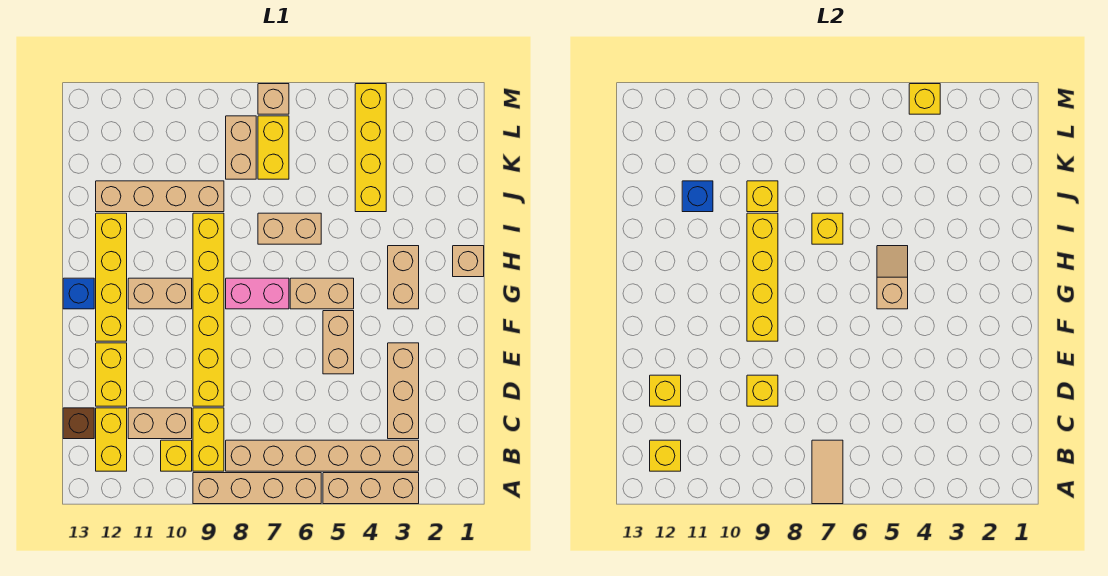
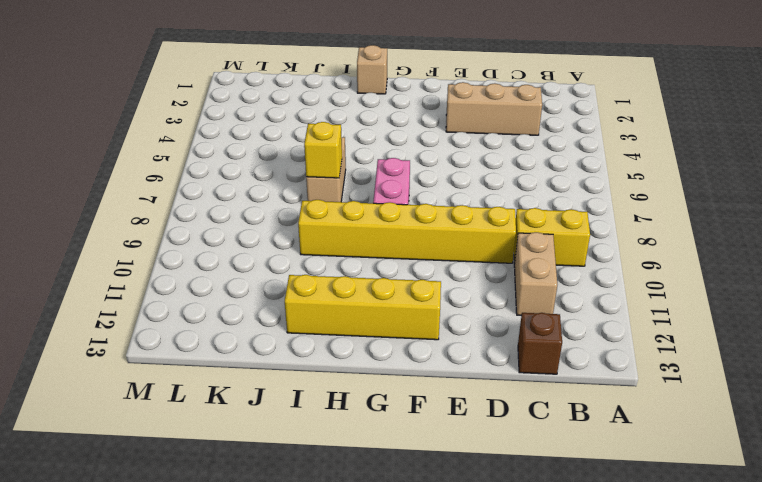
none -> tan brick A3:A5 level 1
none -> tan brick A6:A9 level 1
none -> tan brick B3:B8 level 1
none -> yellow brick B10 level 1

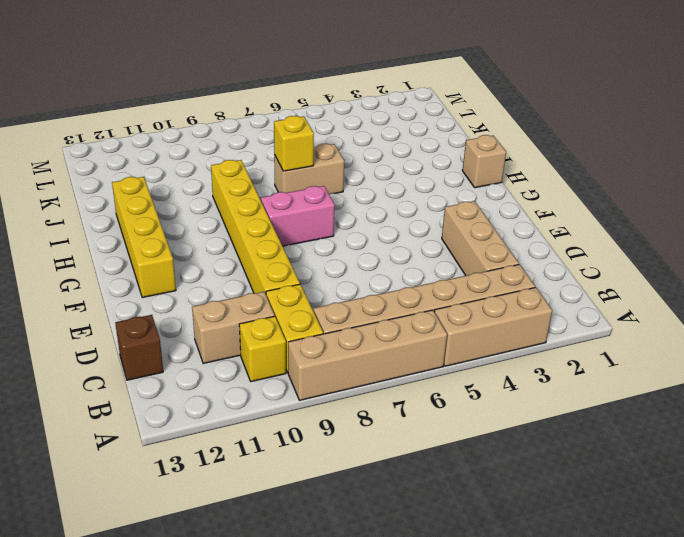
none -> yellow brick B12:C12 level 1
none -> yellow brick D12:E12 level 1
none -> tan brick E5:F5 level 1
none -> tan brick G3:H3 level 1

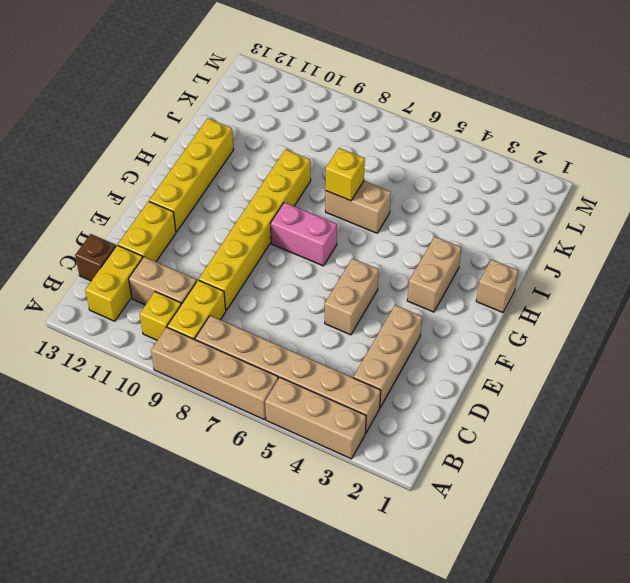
none -> tan brick G5:G6 level 1
none -> tan brick G10:G11 level 1
none -> blue brick G13 level 1
none -> yellow brick J4:M4 level 1

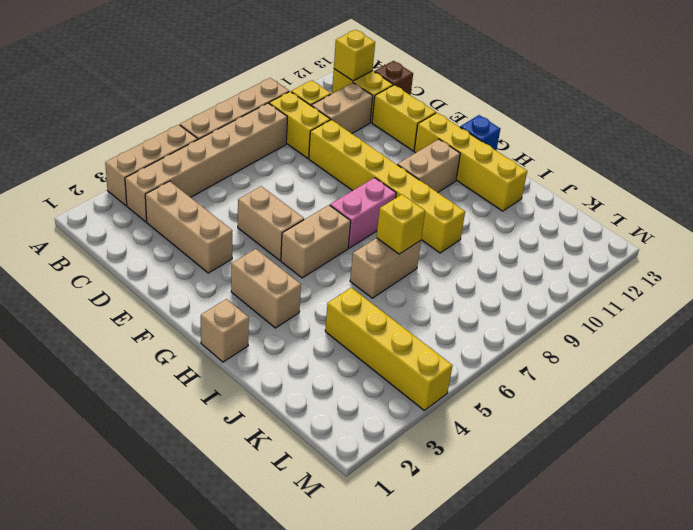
none -> tan brick J9:J12 level 1
none -> yellow brick K7:L7 level 1
none -> tan brick K8:L8 level 1
none -> tan brick M7 level 1

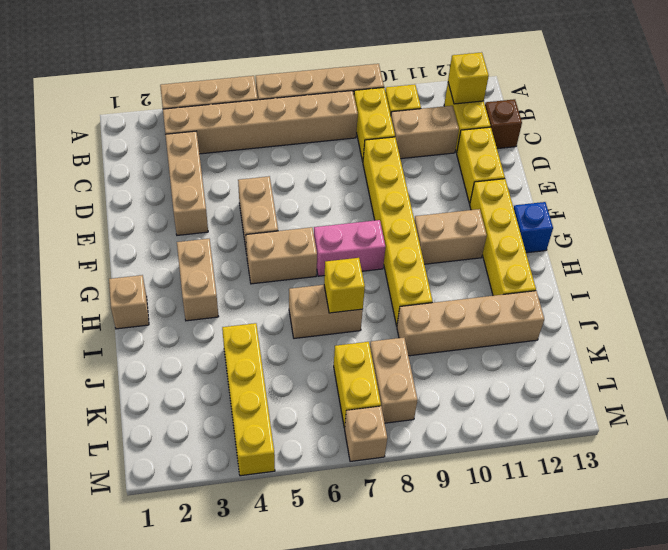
none -> tan tile A7:B7 level 2
none -> yellow brick D9 level 2
none -> yellow brick D12 level 2
none -> yellow brick F9:I9 level 2

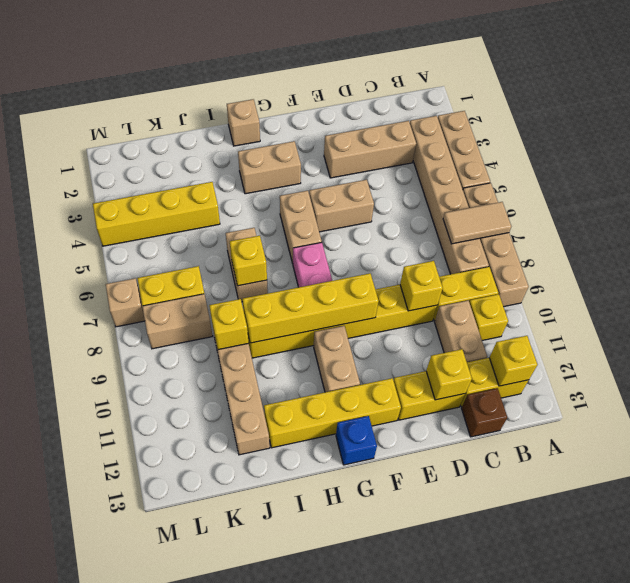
none -> tan slope G5:H5 level 2 top G
none -> blue brick J11 level 2
none -> yellow brick M4 level 2

